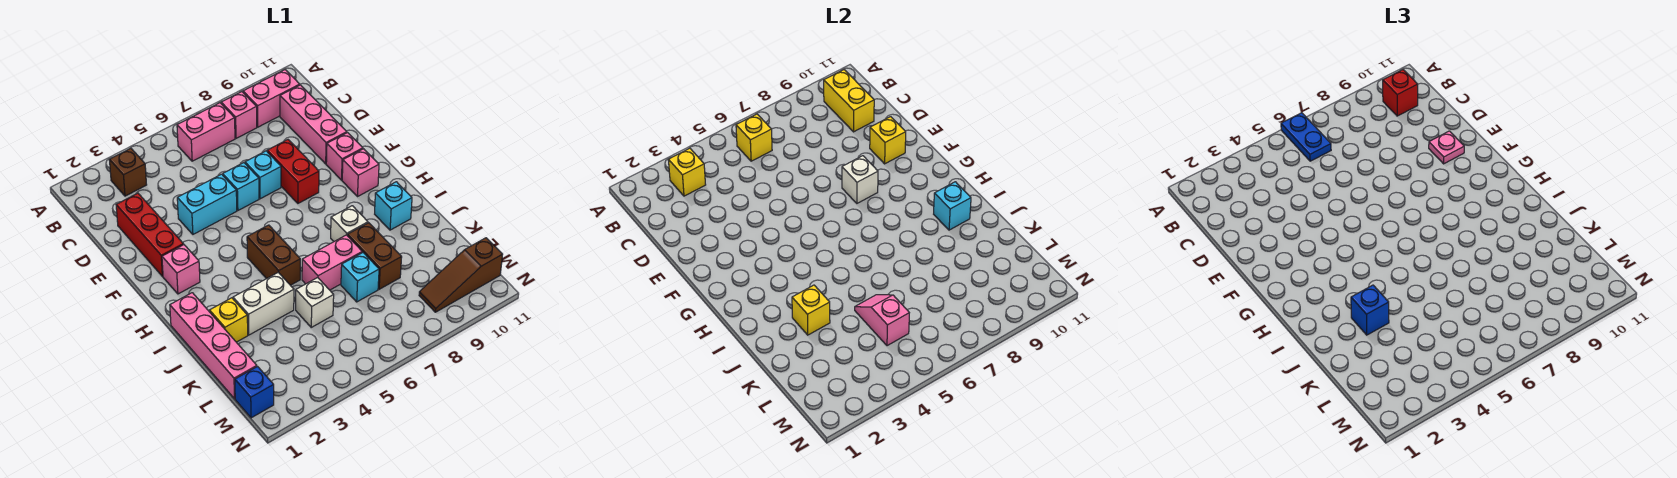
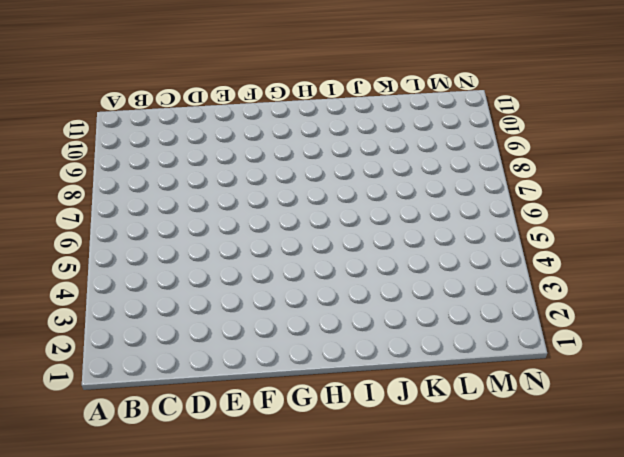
none -> brown brick B3 level 1
none -> pink brick B6:B7 level 1
none -> pink brick B8 level 1
none -> pink brick B9:B10 level 1

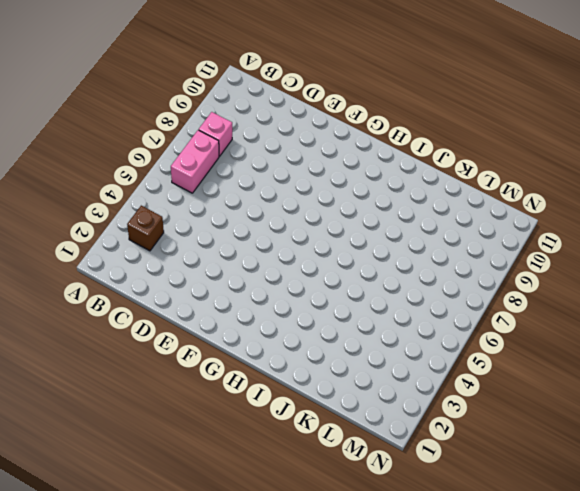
none -> pink brick B9:B10 level 1
none -> pink brick C10:E10 level 1
none -> red brick D2:F2 level 1
none -> cyan brick E4:E5 level 1

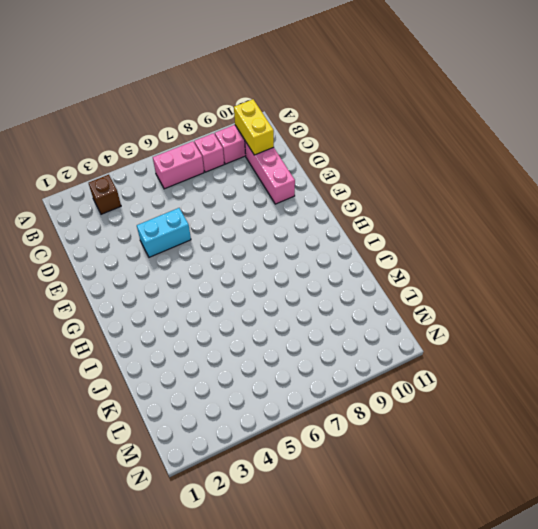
none -> red brick D2:F2 level 1
none -> cyan brick E6 level 1
none -> cyan brick E7 level 1
none -> red brick E8:F8 level 1

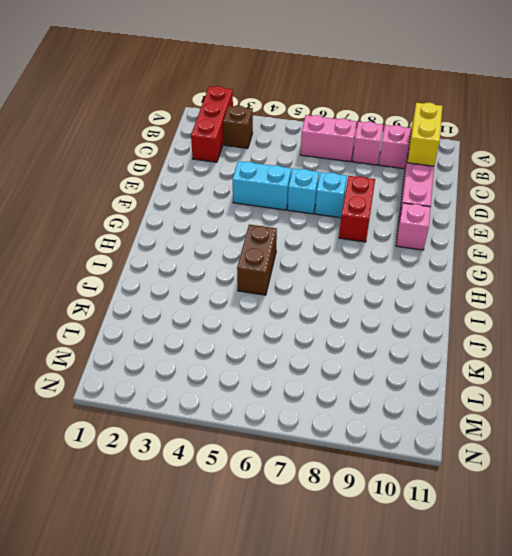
red brick A2:C2 level 1 -> red brick D2:F2 level 1
none -> pink brick G2 level 1
none -> pink brick G10 level 1
none -> pink brick I1:L1 level 1
none -> white brick I8 level 1

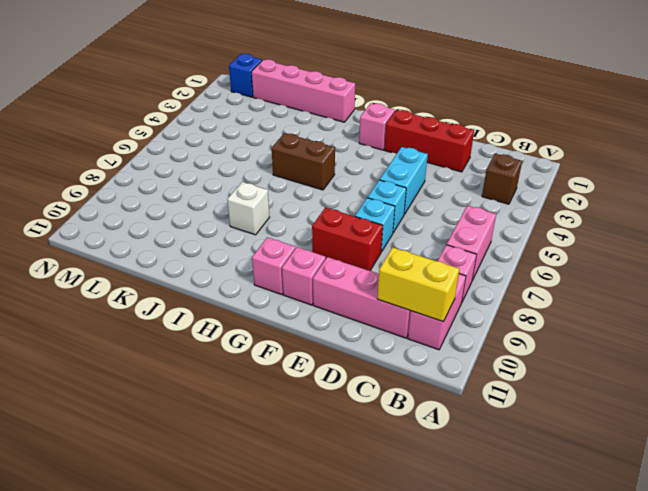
none -> cyan brick I10 level 1
none -> yellow brick J2 level 1
none -> white brick J3:J4 level 1
none -> pink brick J6:J7 level 1

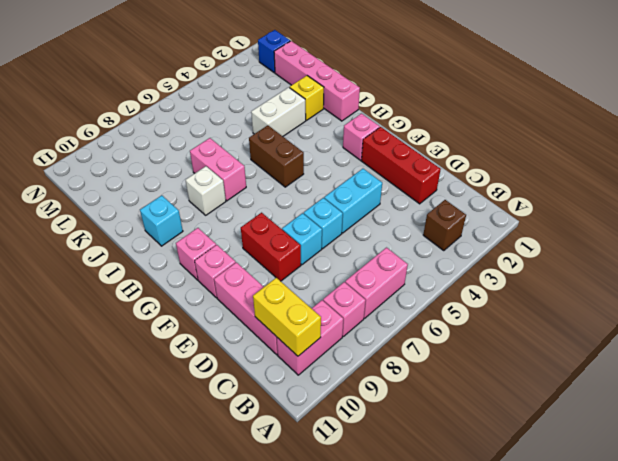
pink brick I7:J7 level 1 -> pink brick J6:J7 level 1
none -> brown brick J8:K8 level 1
none -> white brick K5 level 1
none -> cyan brick K7 level 1
none -> brown slope M9:M11 level 1 top 11

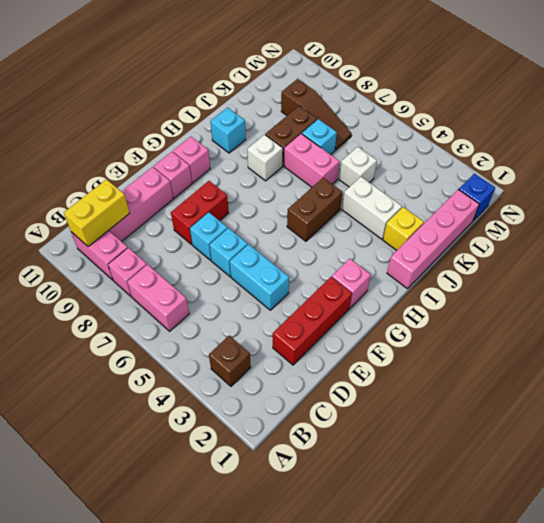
brown slope L7:L9 level 1 top 9 -> brown slope M9:M11 level 1 top 11
none -> yellow brick B3 level 2
none -> yellow brick B6 level 2
none -> yellow brick E10 level 2
none -> white brick F8 level 2

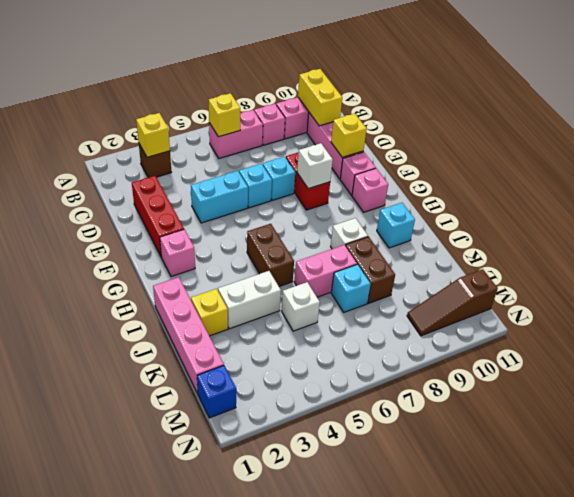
none -> cyan brick I10 level 2
none -> yellow brick J3 level 2
none -> pink slope K5:L5 level 2 top L
none -> blue plate A6:B6 level 3

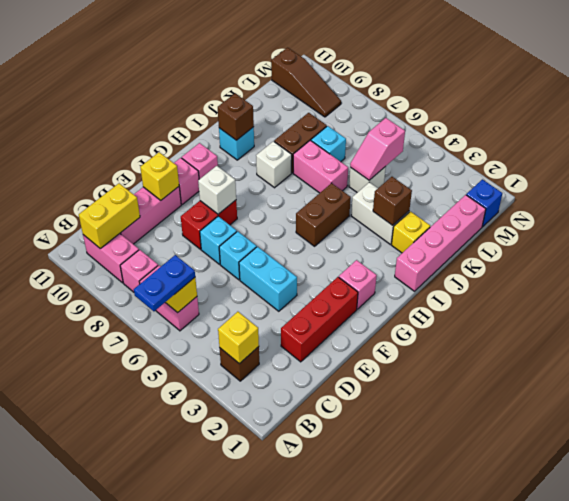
brown brick I10 level 2 -> cyan brick I10 level 2
brown brick J3 level 2 -> yellow brick J3 level 2
none -> red brick B10 level 3
none -> pink plate E10 level 3
none -> blue brick J3 level 3

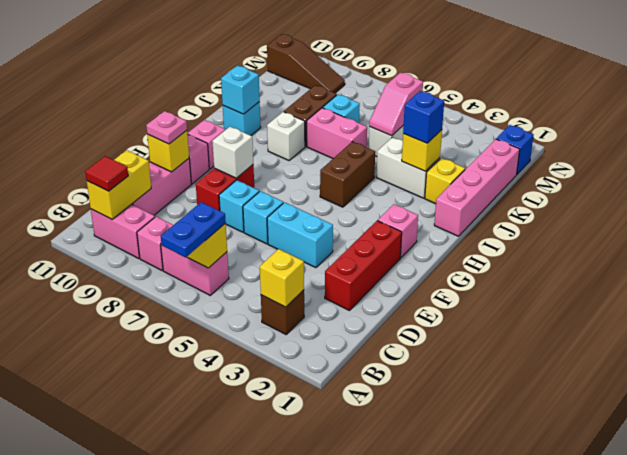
red tile B10 level 3 -> red brick B10 level 3

